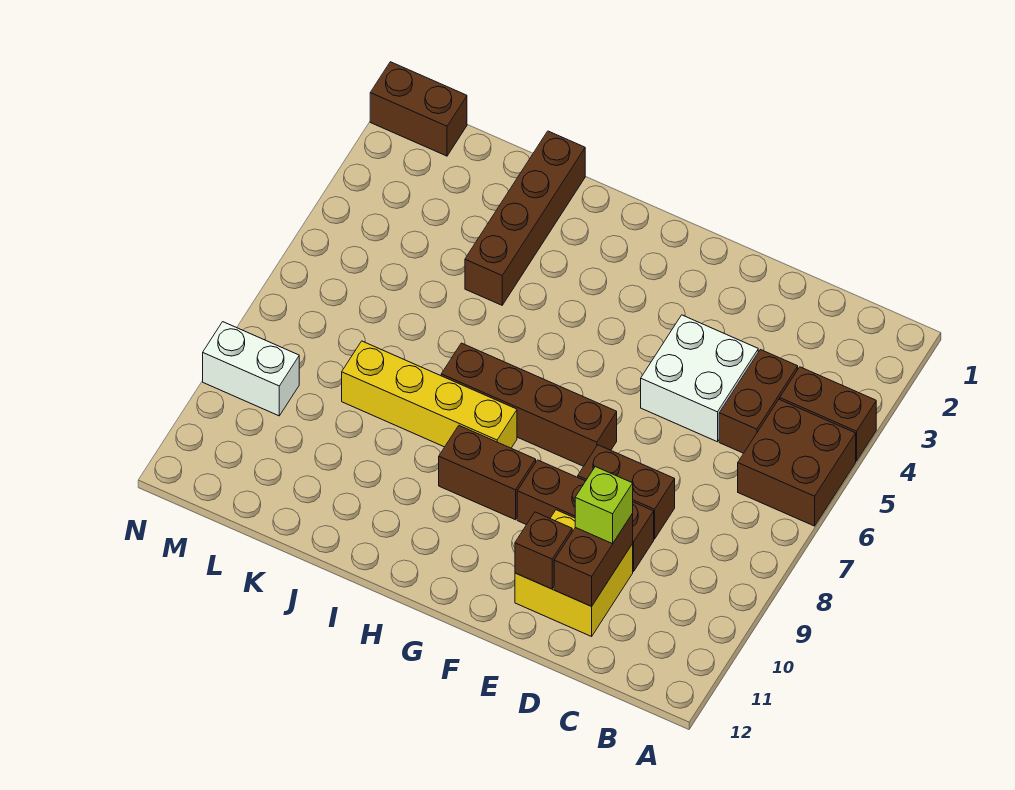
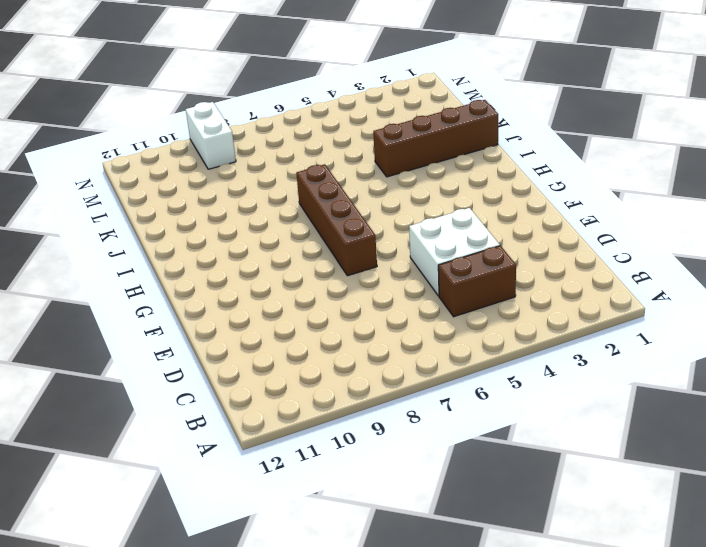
none -> brown brick A4:B4 level 1
none -> brown brick A5:B6 level 1
none -> brown brick D8:E8 level 1

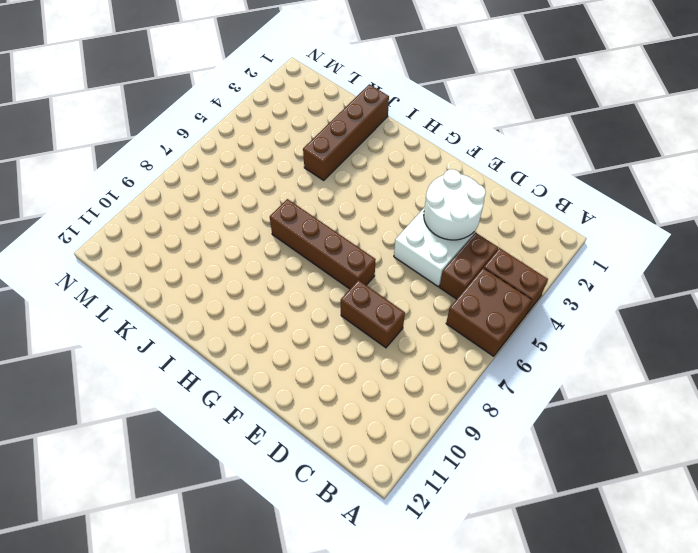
white round brick D3:E4 level 2 -> none
none -> brown brick D9:F9 level 1
none -> yellow brick D10:E11 level 1
none -> brown brick G9:H9 level 1

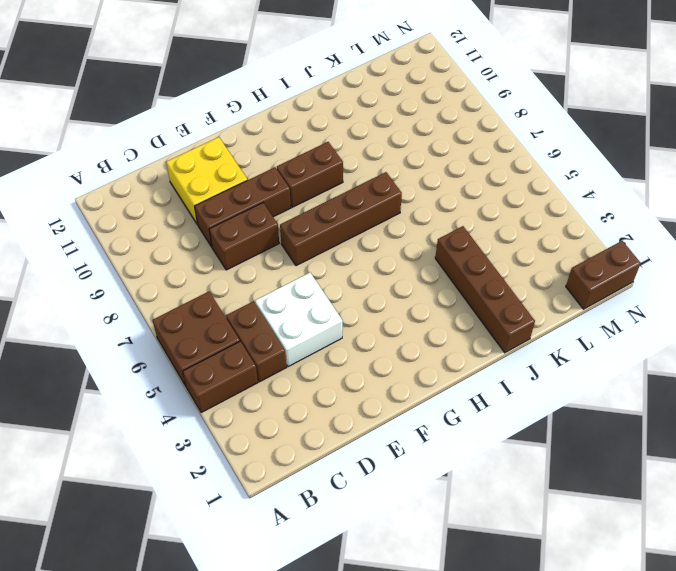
none -> yellow brick H8:K8 level 1
none -> white brick M9:N9 level 1
none -> brown brick D10:D11 level 2

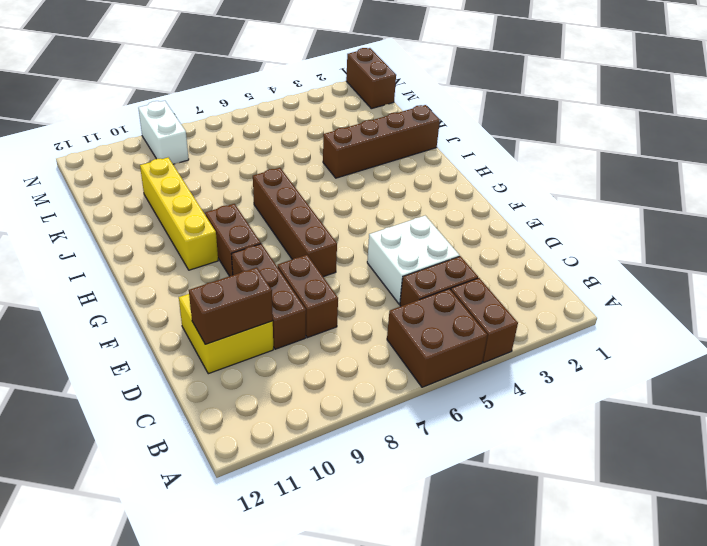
yellow brick H10:K10 level 1 -> yellow brick H8:K8 level 1
none -> brown brick E11 level 2
none -> lime brick D10 level 3

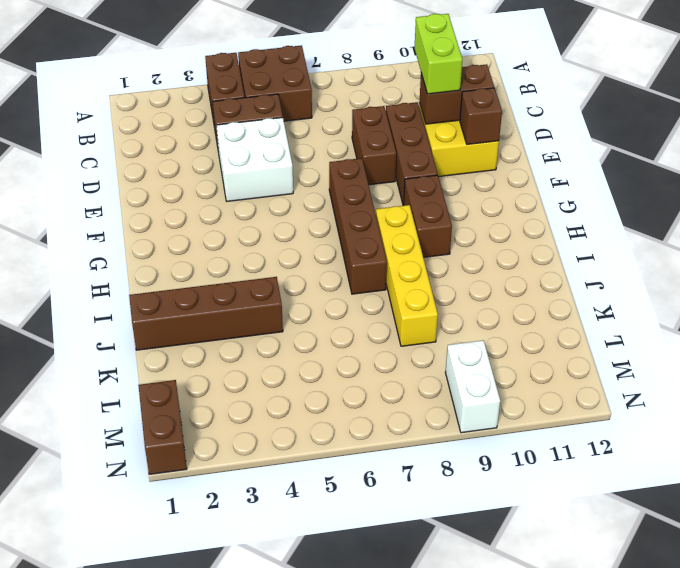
lime brick C10:D10 level 3 -> lime brick D10 level 3

